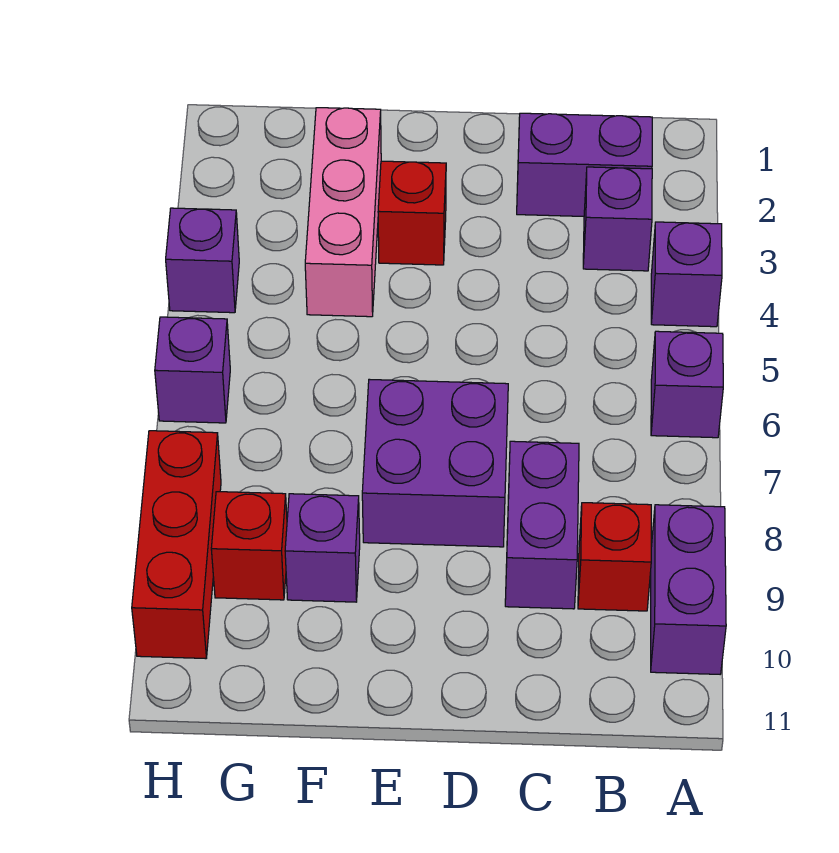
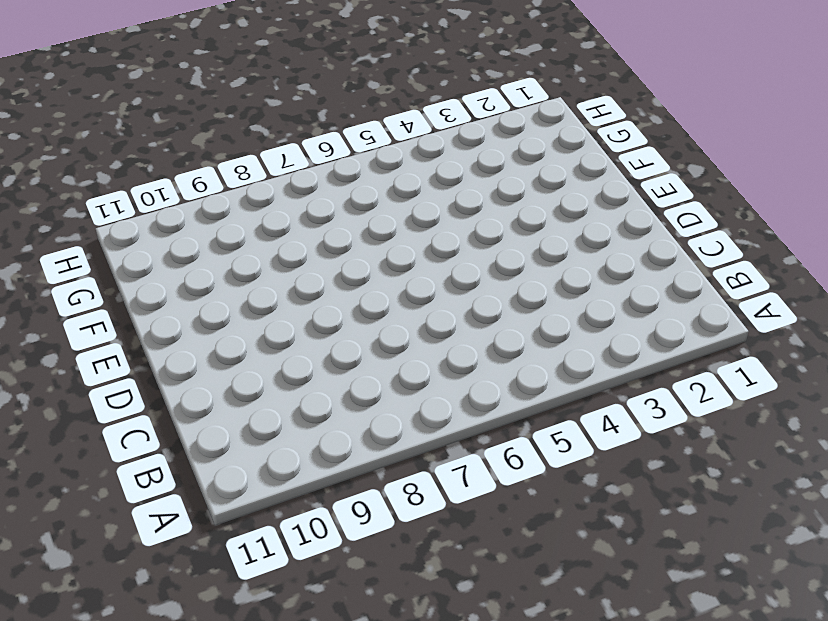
none -> purple brick A4 level 1
none -> purple brick A6 level 1
none -> purple brick A9:A10 level 1

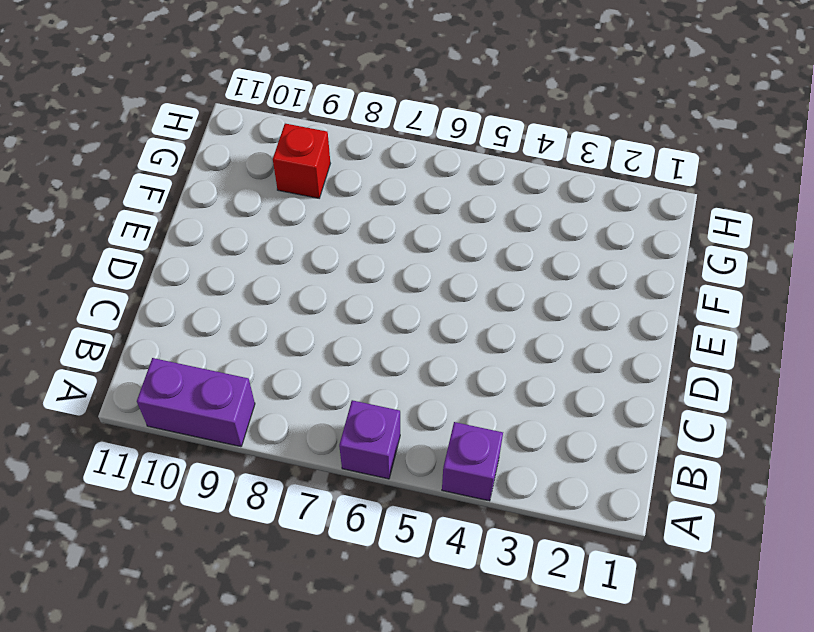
none -> purple brick B2:C2 level 1
none -> purple brick B3 level 1
none -> red brick B9 level 1

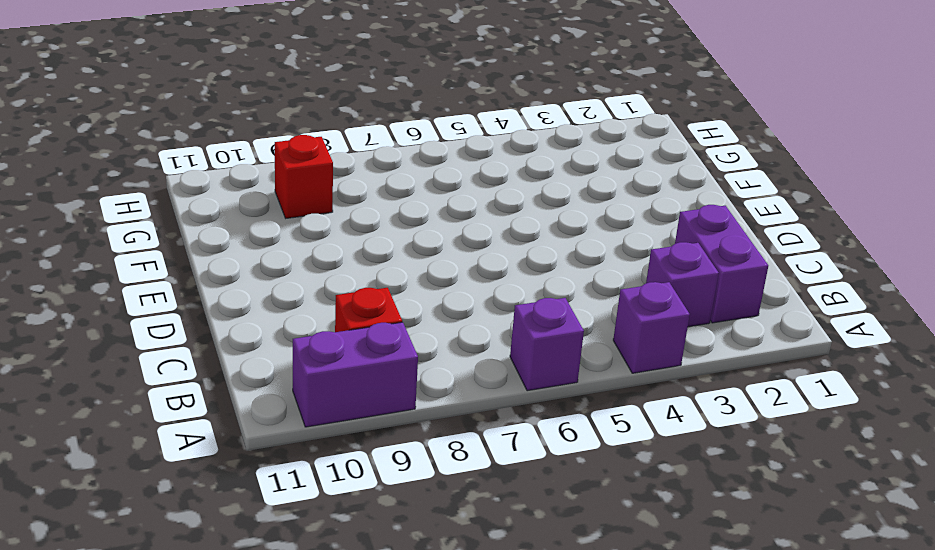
none -> purple brick C8:C9 level 1
none -> purple brick D7:E8 level 1
none -> red brick E3 level 1

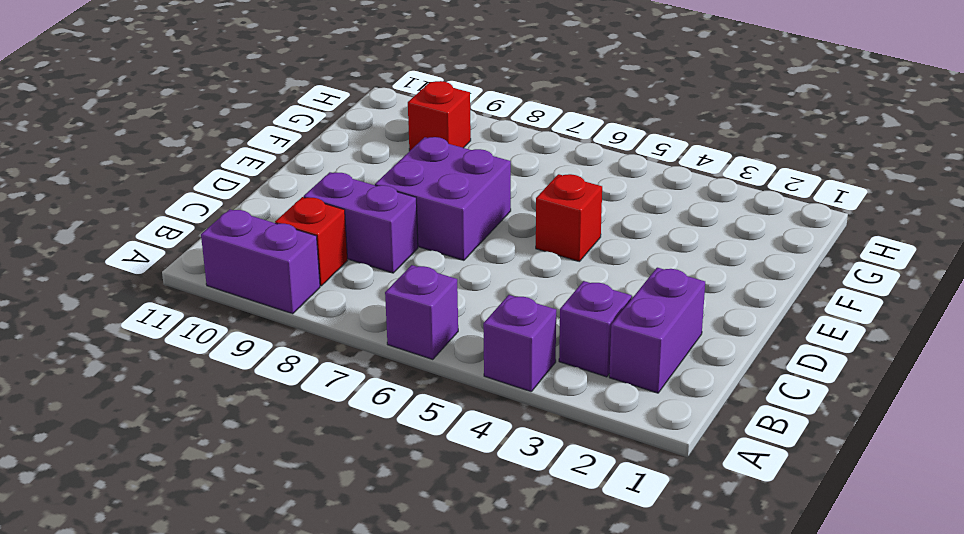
red brick E5 level 1 -> red brick E3 level 1
none -> pink brick F2:F4 level 1
none -> purple brick F9 level 1
none -> purple brick H4 level 1

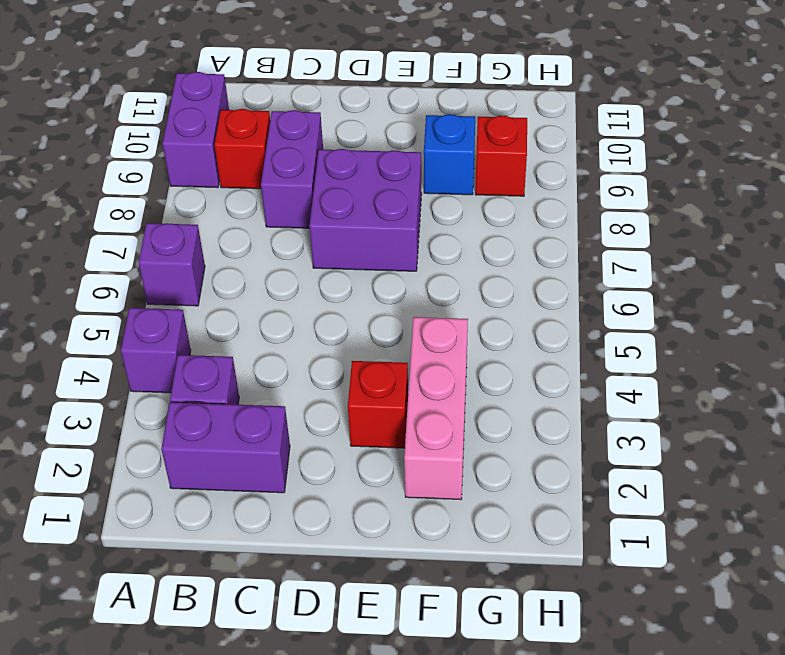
blue brick F9 level 1 -> purple brick F9 level 1
none -> purple brick H4 level 1
none -> purple brick H6 level 1
none -> red brick H8:H10 level 1

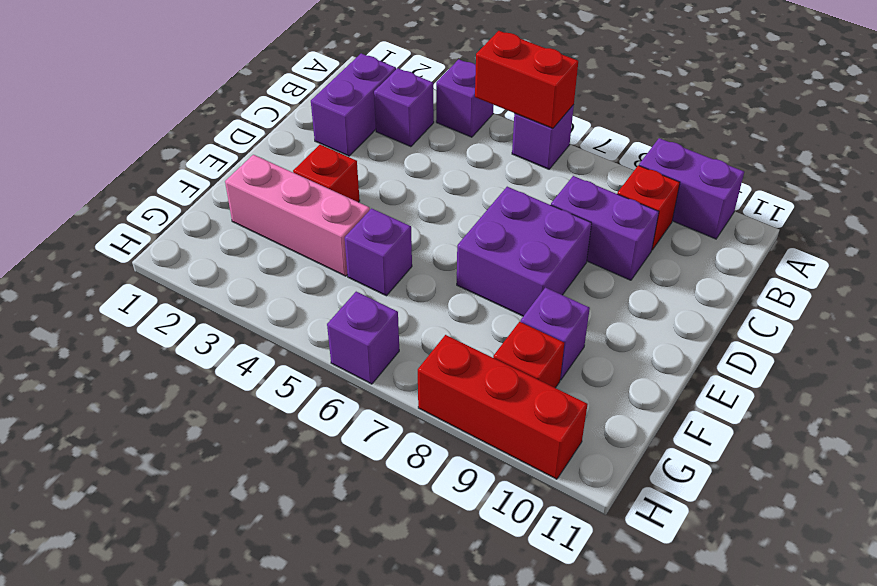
red brick A5:A6 level 2 -> none
purple brick F5 level 1 -> purple brick H4 level 1

